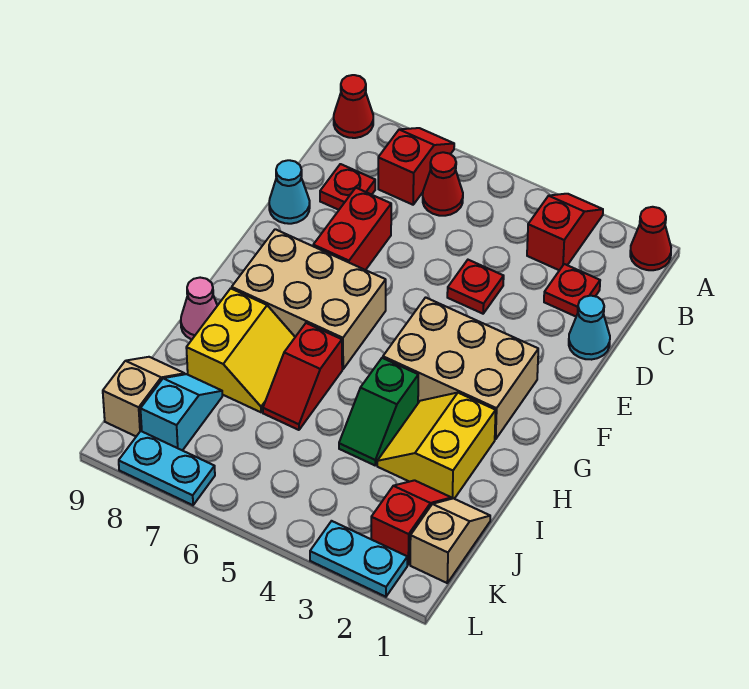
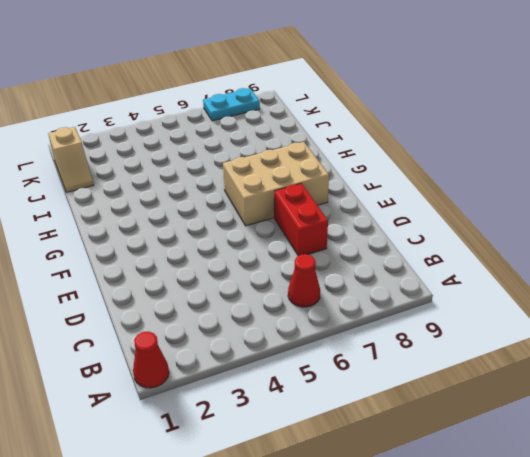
none -> red slope A3:B3 level 1 top B
none -> red slope A7:B7 level 1 top B
none -> red cone A9 level 1

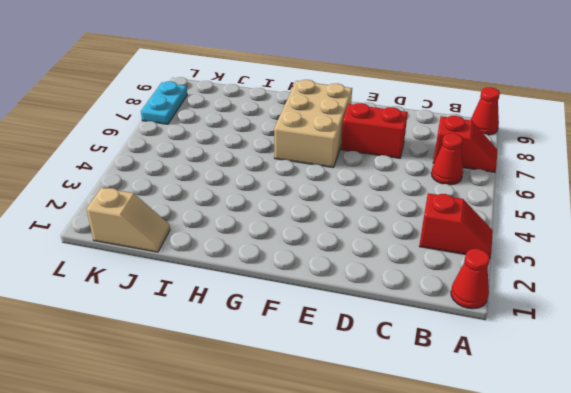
none -> red plate C2 level 1
none -> red plate C8 level 1
none -> cyan cone D1 level 1

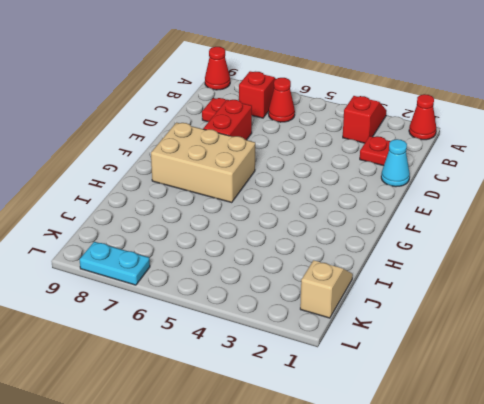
none -> red plate D4 level 1
none -> cyan cone D9 level 1
none -> tan brick F2:G4 level 1

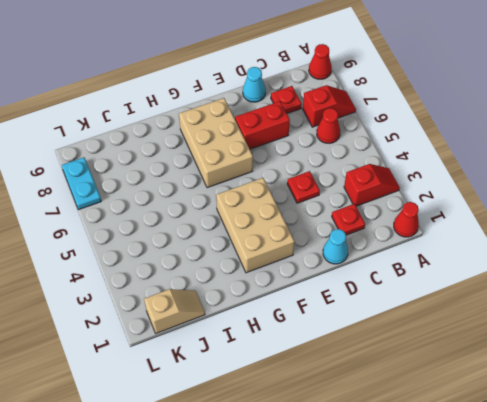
none -> yellow slope H2:I3 level 1 top 2
none -> green slope H4:I4 level 1 top H
none -> red slope H6:I6 level 1 top H

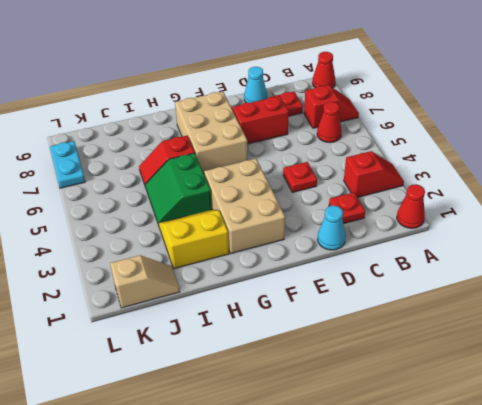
green slope H4:I5 level 1 top H -> green slope H4:I4 level 1 top H
none -> yellow slope H7:I8 level 1 top 8
none -> pink cone H9 level 1
none -> red slope J2:K2 level 1 top K

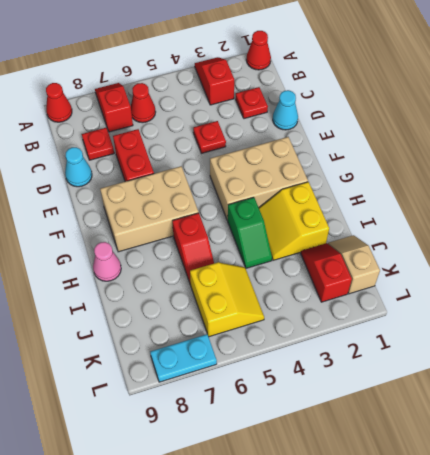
yellow slope J5:K6 level 1 top 6 -> yellow slope H7:I8 level 1 top 8
none -> cyan slope J8:K8 level 1 top K
none -> tan slope J9:K9 level 1 top K
none -> cyan plate L2:L3 level 1

